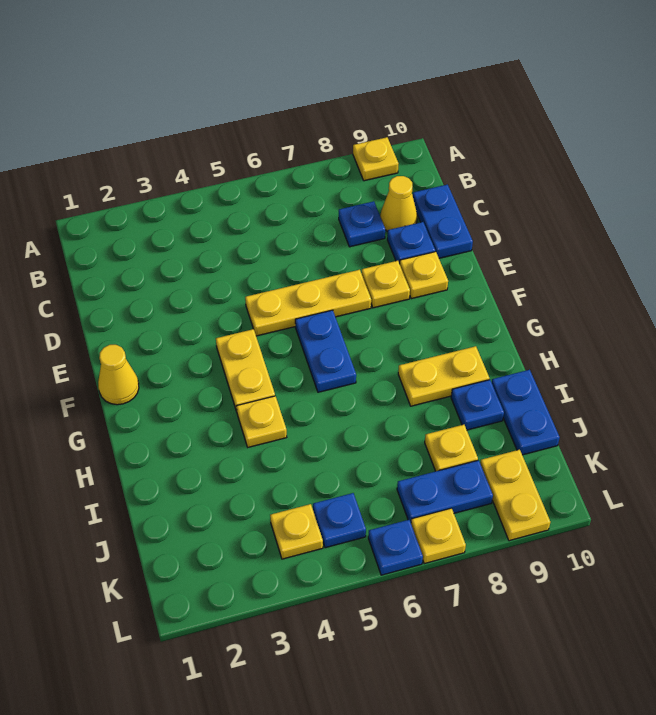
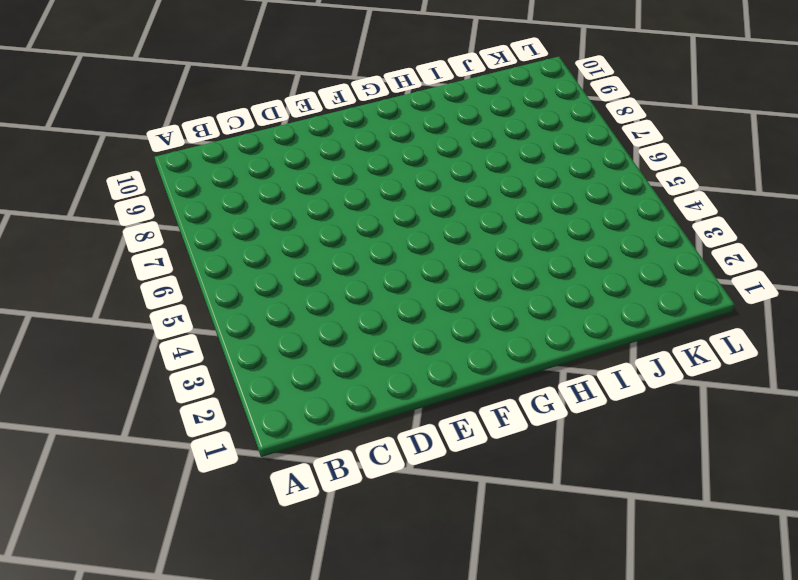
none -> yellow plate A9 level 1
none -> blue plate C8 level 1
none -> yellow cone C9 level 1

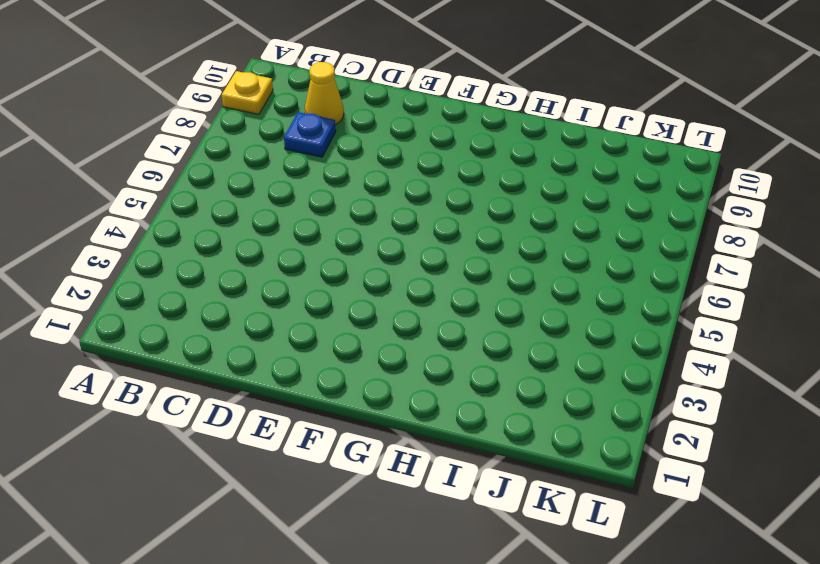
none -> blue plate C10:D10 level 1
none -> blue plate D9 level 1
none -> yellow plate E5:E7 level 1

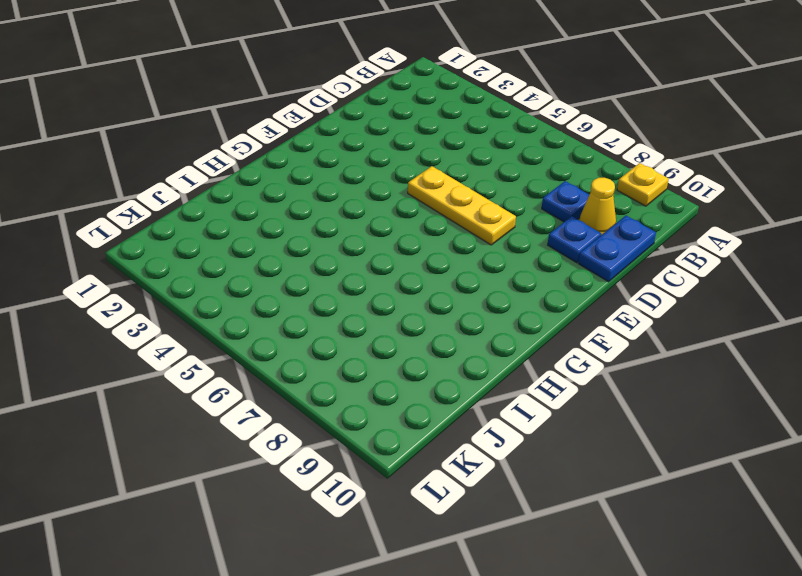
none -> yellow plate E8 level 1
none -> yellow plate E9 level 1
none -> yellow cone F1 level 1

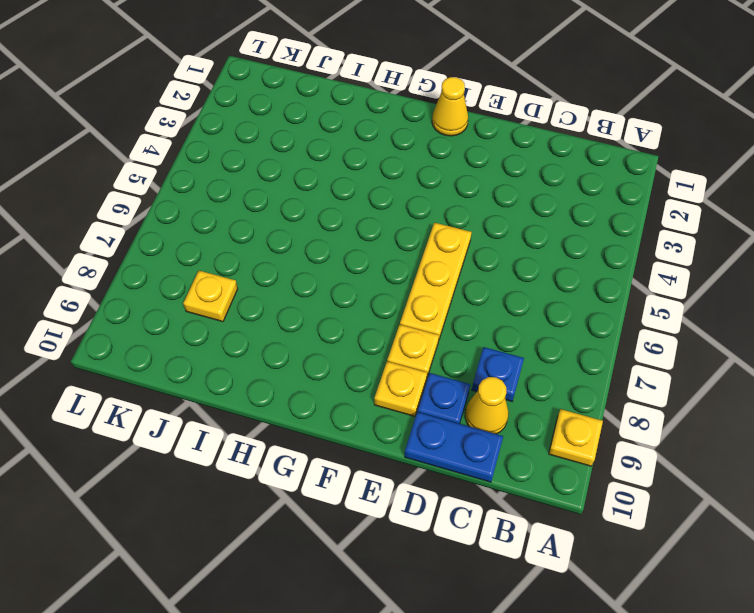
none -> yellow plate F4:G4 level 1
none -> blue plate F6:G6 level 1
none -> yellow plate H4 level 1

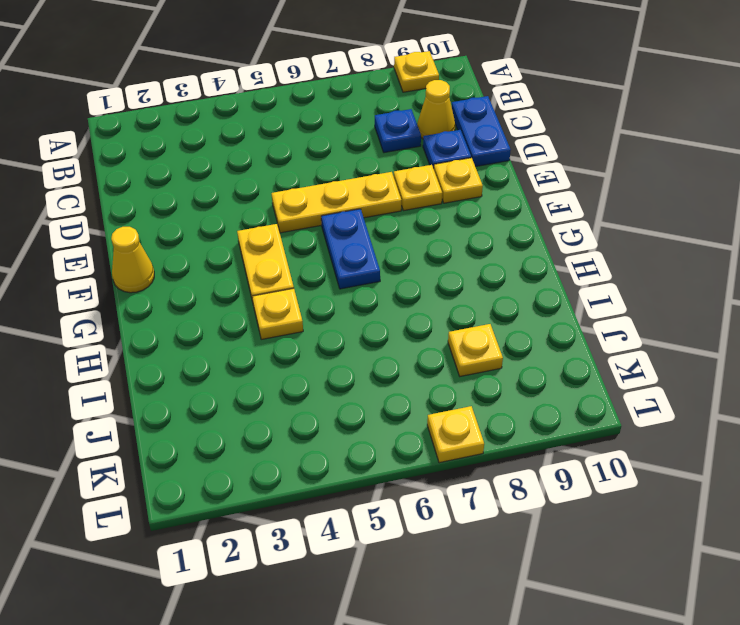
none -> yellow plate H8:H9 level 1
none -> blue plate I9 level 1
none -> blue plate I10:J10 level 1

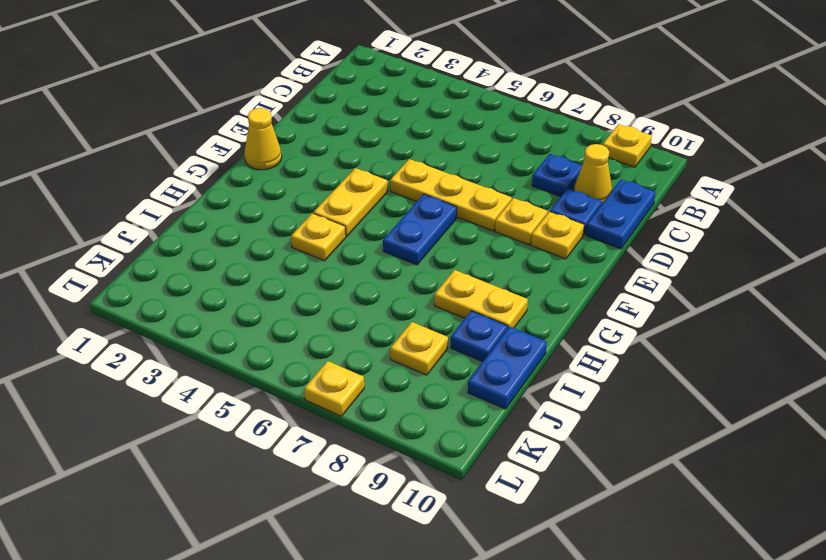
none -> yellow plate K4 level 1
none -> blue plate K5 level 1
none -> blue plate K7:K8 level 1

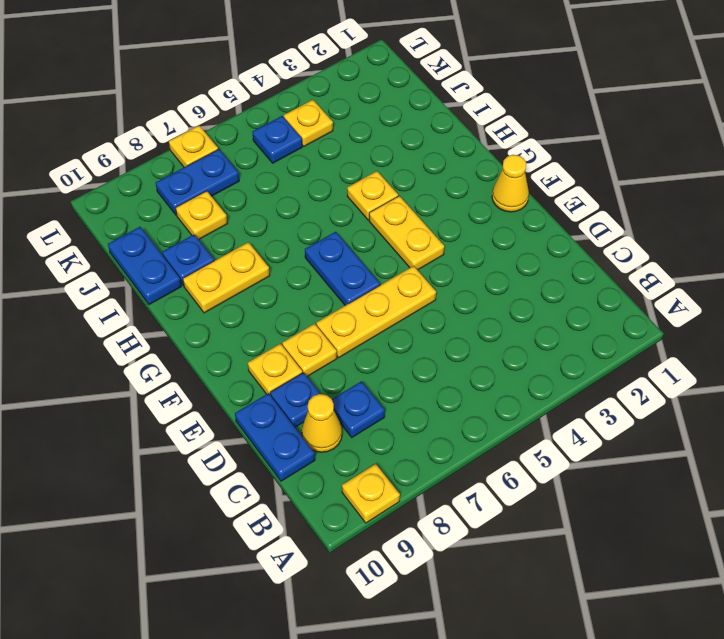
none -> yellow plate K9:L9 level 1
none -> blue plate L6 level 1

